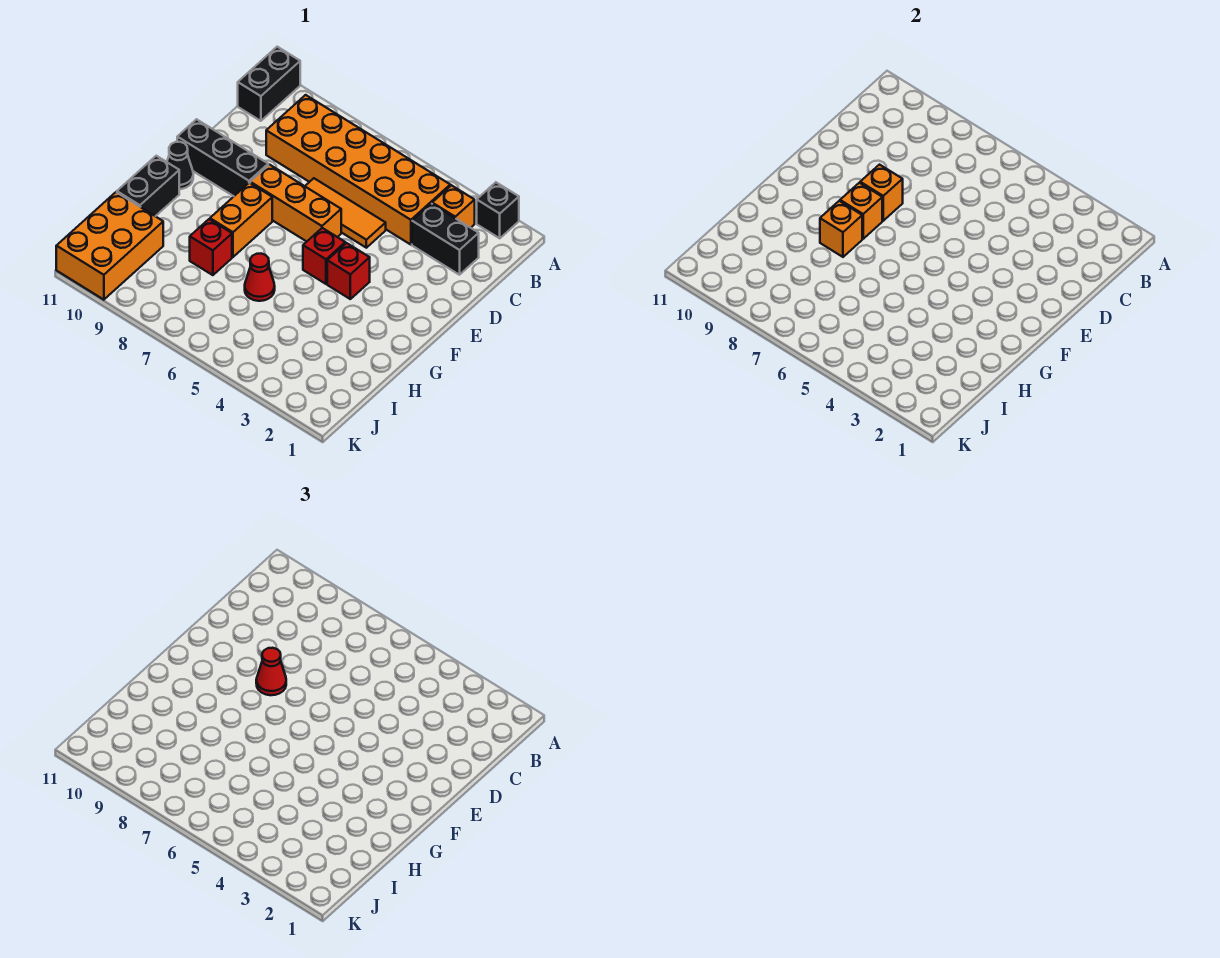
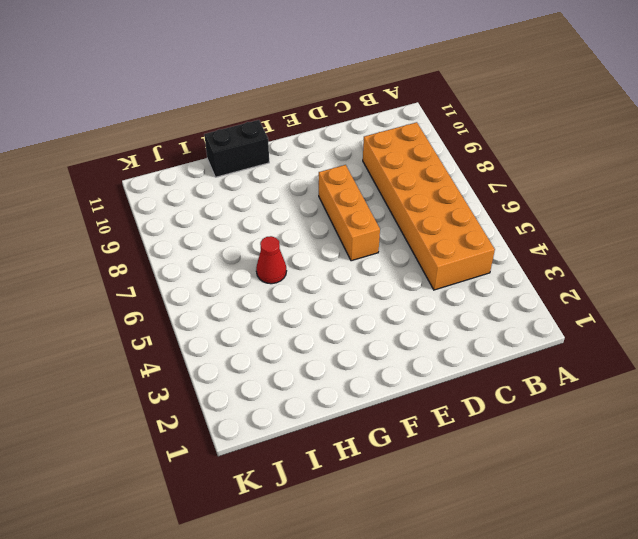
none -> black brick A2 level 1
none -> black brick A11:B11 level 1
none -> orange brick B3 level 1

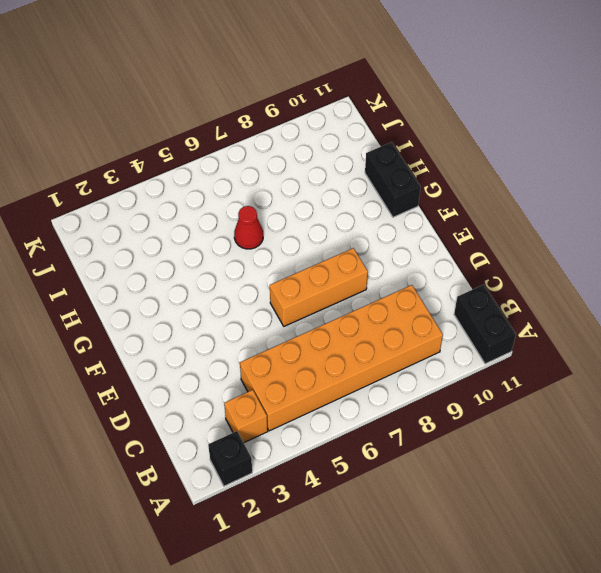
none -> black brick C2:C3 level 1
none -> orange tile D5:D7 level 1
none -> black brick E9:E11 level 1

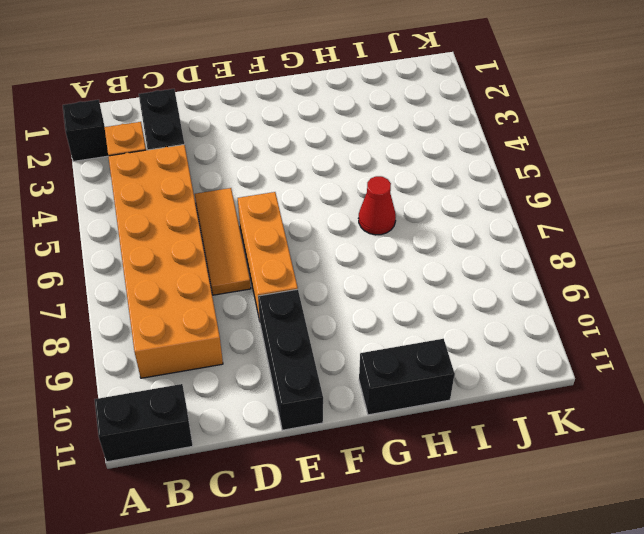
none -> red brick F4 level 1
none -> red brick F5 level 1
none -> orange brick F8:G8 level 1

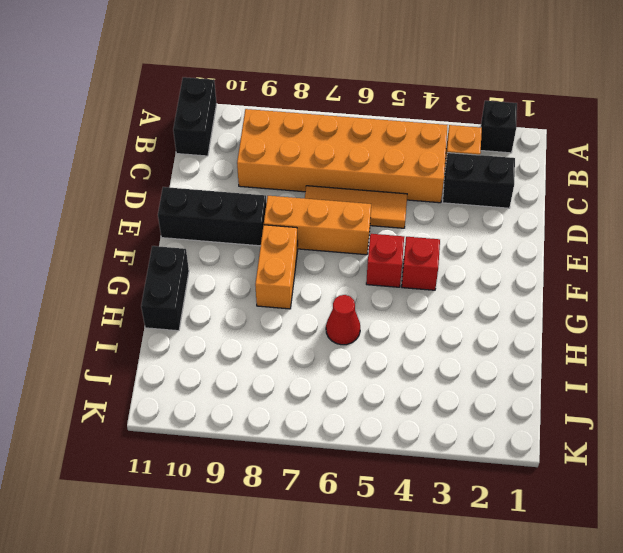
none -> black cone F11 level 1
none -> red brick H8 level 1
none -> orange brick I10:K11 level 1

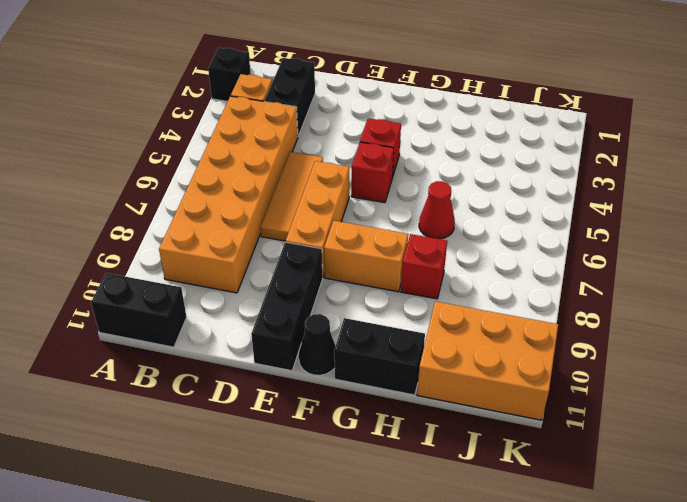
none -> orange brick E8 level 2
none -> orange brick F8 level 2
none -> orange brick G8 level 2

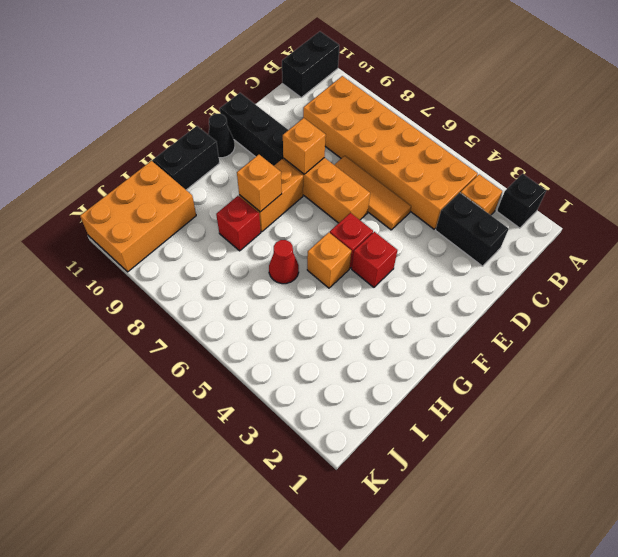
orange brick G5 level 1 -> orange brick F8 level 2
none -> red cone E8 level 3

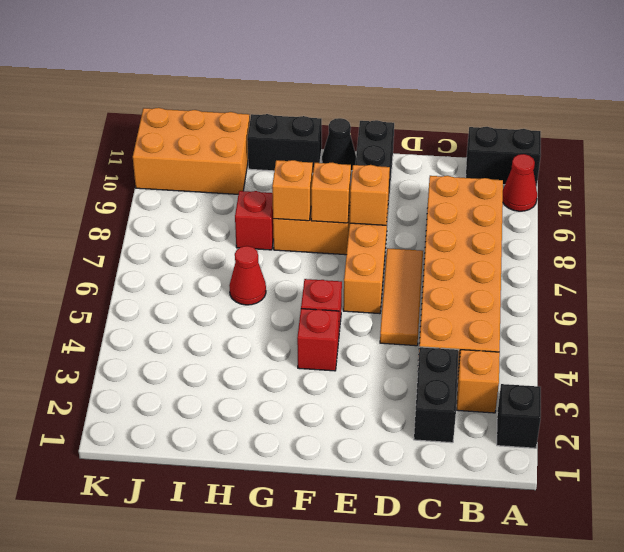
red cone A10 level 1 -> red cone E8 level 3

